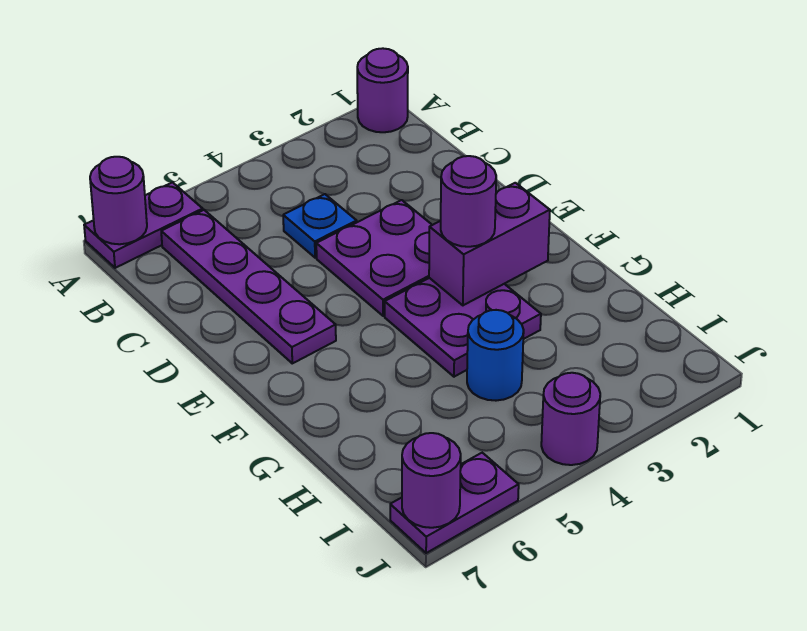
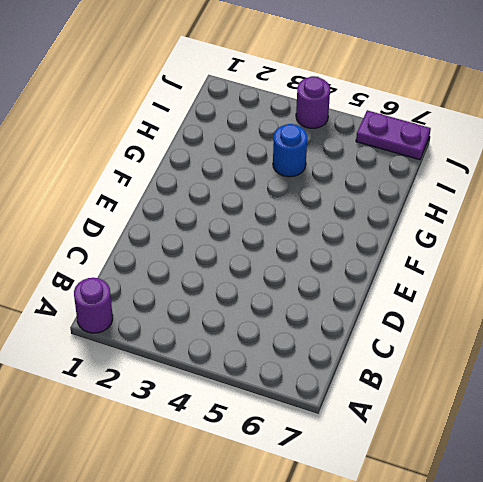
none -> purple plate A6:A7 level 1
none -> purple plate B6:E6 level 1
none -> blue plate C4 level 1

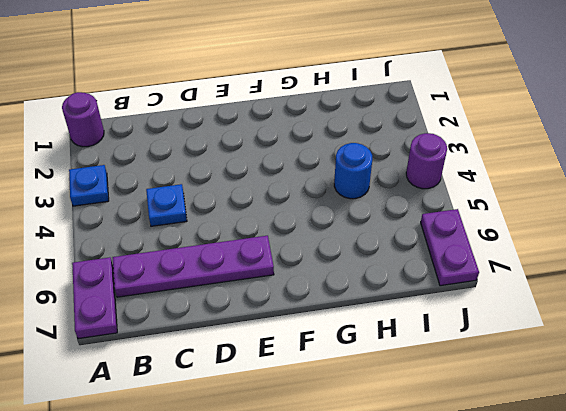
blue plate A3 level 1 -> none
none -> purple plate D3:E4 level 1
none -> purple plate F3:G4 level 1
none -> purple round brick A7 level 2

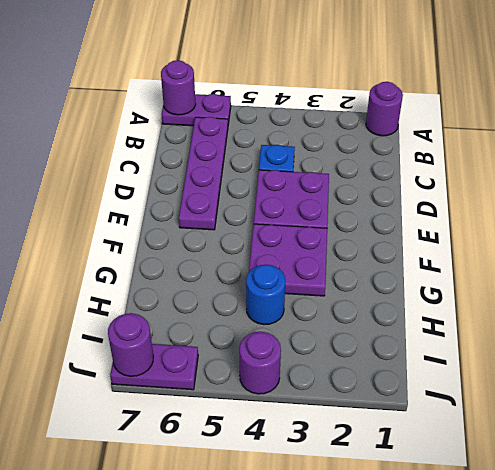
none -> purple brick F2:F3 level 2
none -> purple round brick F3 level 3

